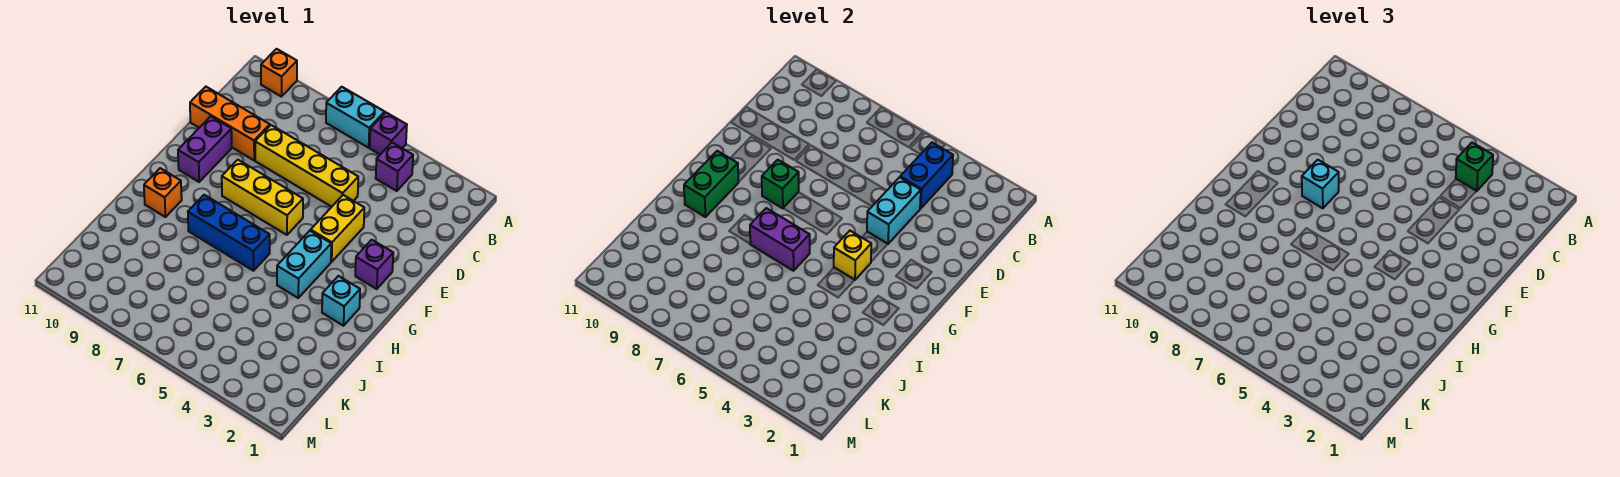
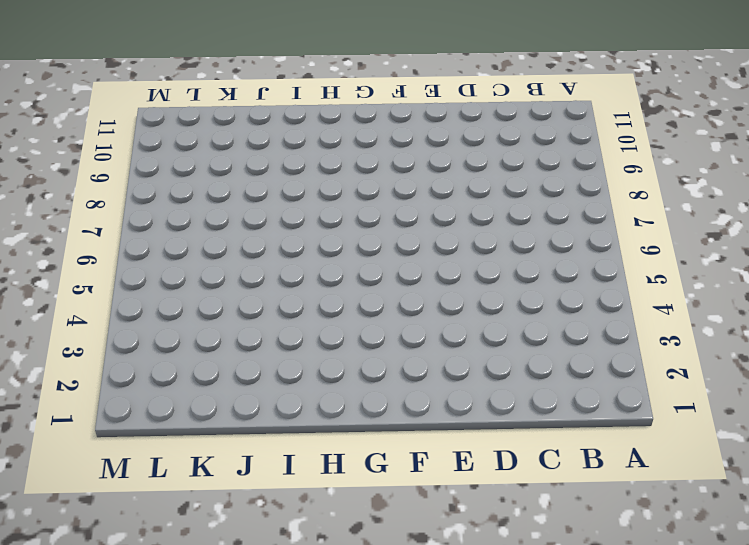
none -> purple brick A5 level 1
none -> cyan brick A6:A7 level 1
none -> orange brick A10 level 1

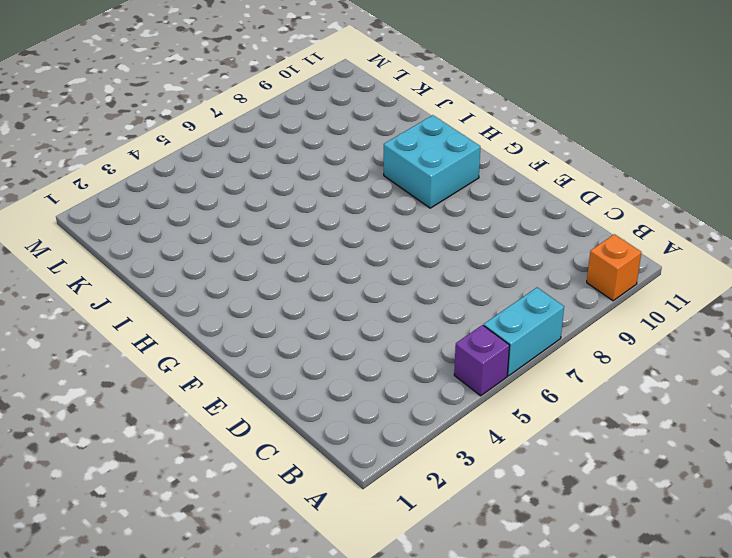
cyan brick G9:H10 level 1 -> orange brick H10 level 1
none -> purple brick B4 level 1
none -> yellow brick D5:D8 level 1
none -> orange brick D9:D11 level 1

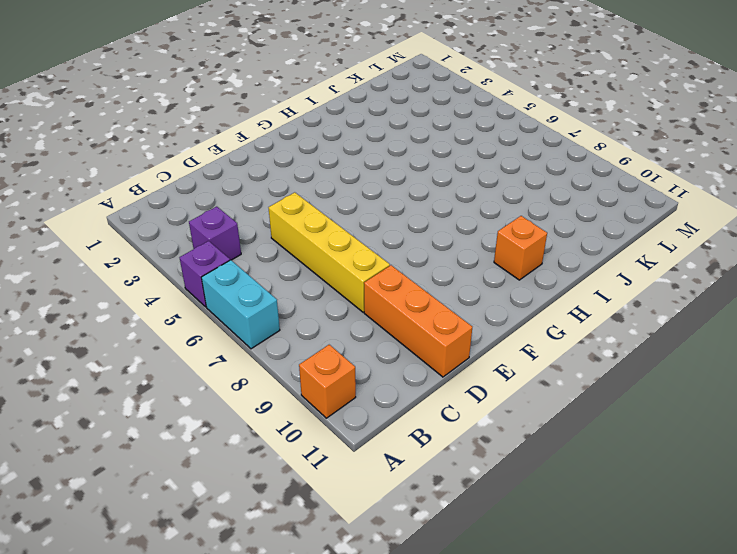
none -> yellow brick E4:F4 level 1
none -> purple brick E10:F10 level 1
none -> purple brick F2 level 1

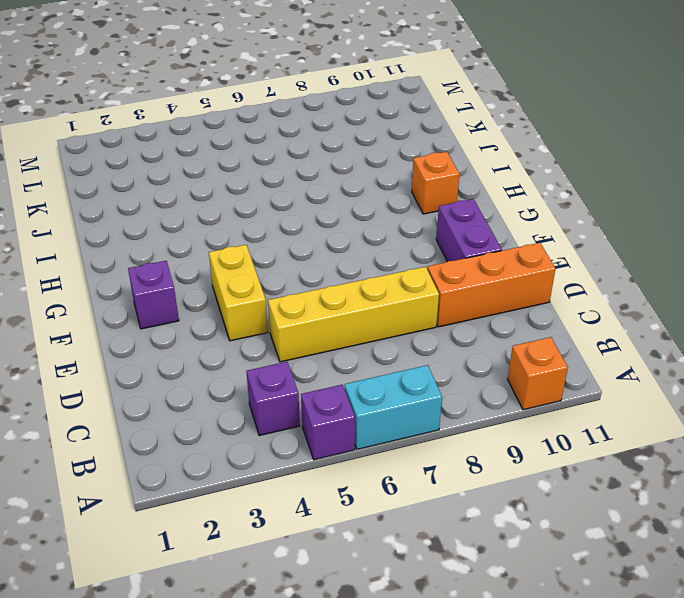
none -> yellow brick F6:F8 level 1
none -> cyan brick G4:H4 level 1
none -> cyan brick H2 level 1

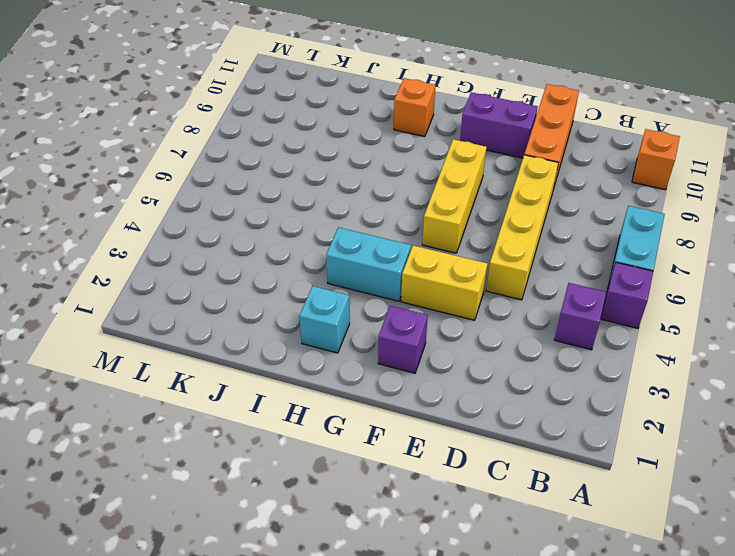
none -> blue brick H6:H8 level 1
none -> blue brick B4:C4 level 2
none -> cyan brick D4:E4 level 2

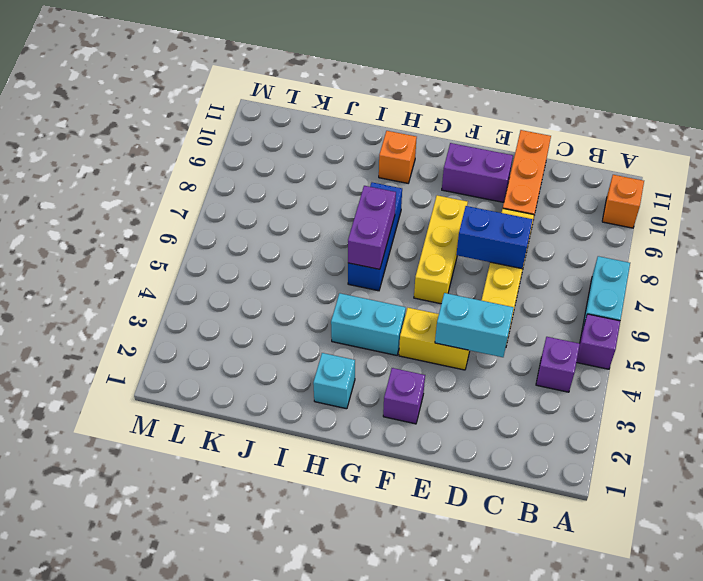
blue brick D7:E7 level 2 -> blue brick B4:C4 level 2
none -> green brick F8 level 2
none -> yellow brick G4 level 2
none -> green brick G10:H10 level 2

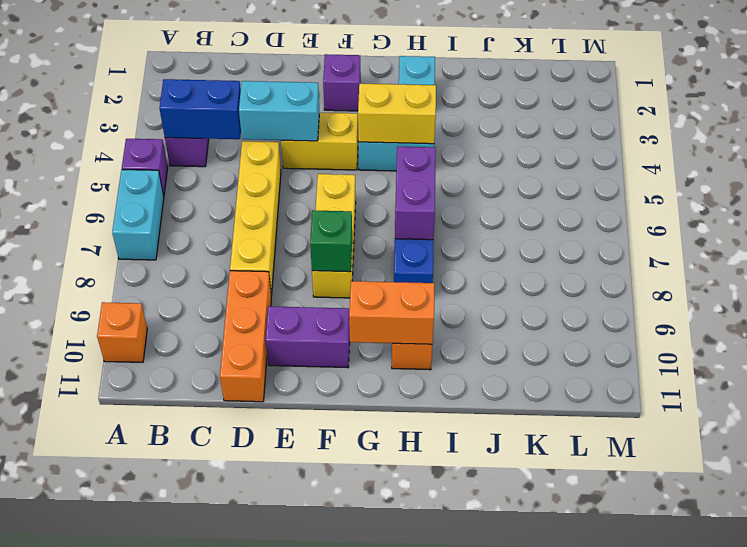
yellow brick G4:H4 level 2 -> yellow brick G4 level 2
orange brick G10:H10 level 2 -> green brick G10:H10 level 2
none -> green brick B4 level 3
none -> cyan brick F8 level 3

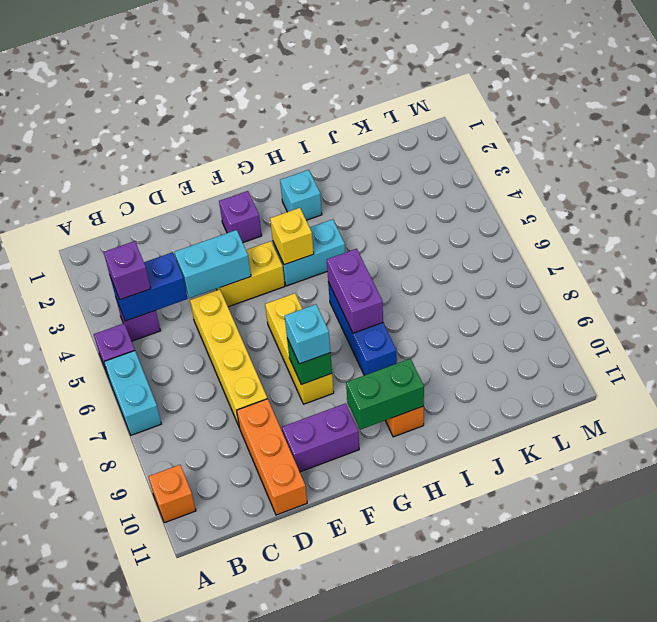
purple brick B4 level 3 -> green brick B4 level 3

